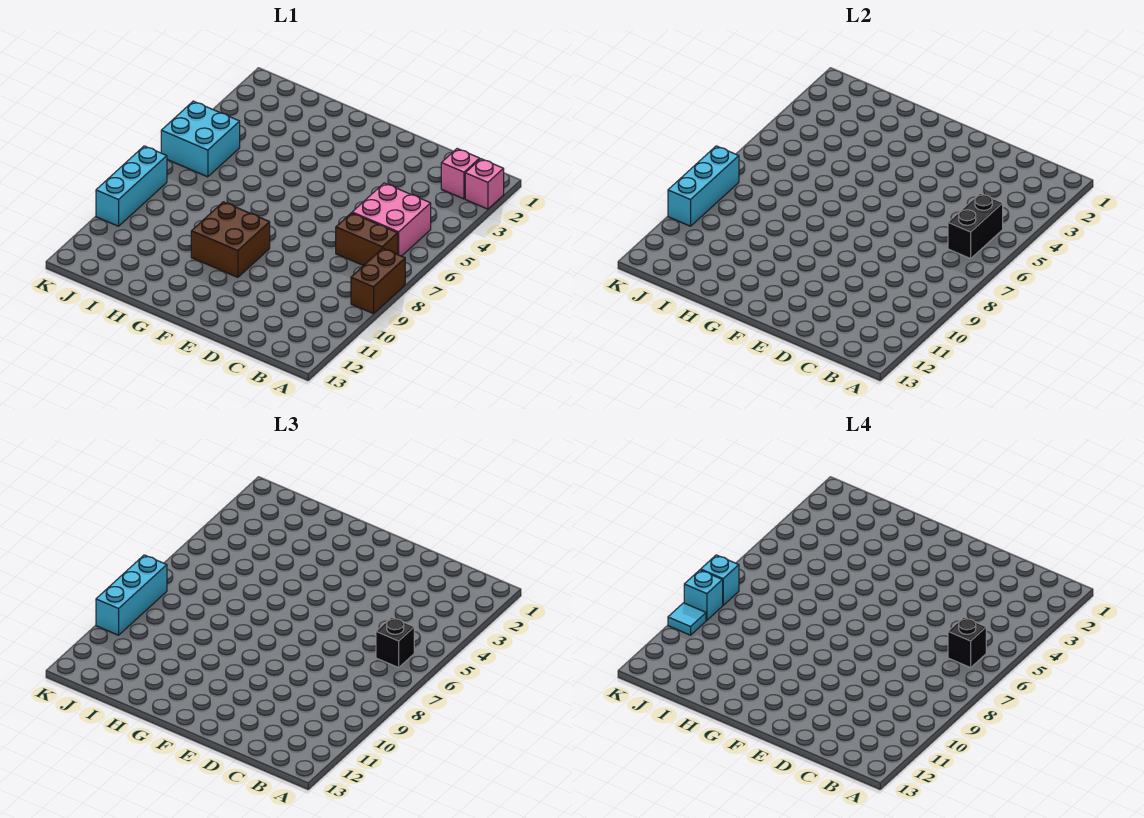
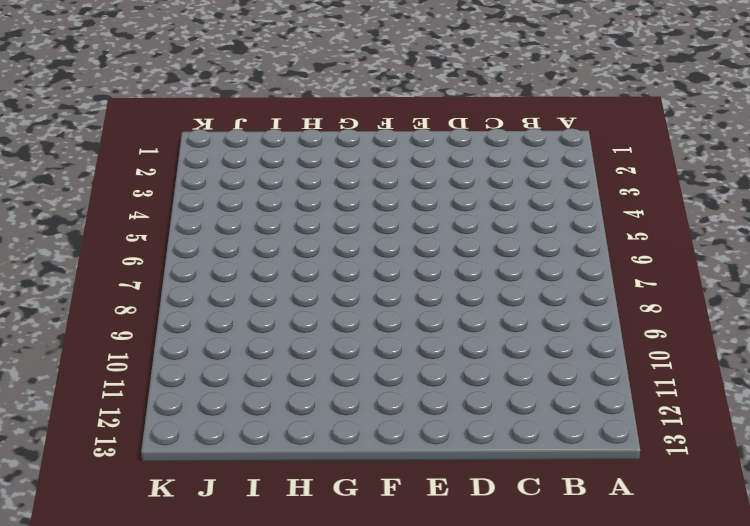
none -> pink brick A2 level 1
none -> brown brick A8:A9 level 1
none -> pink brick B2 level 1

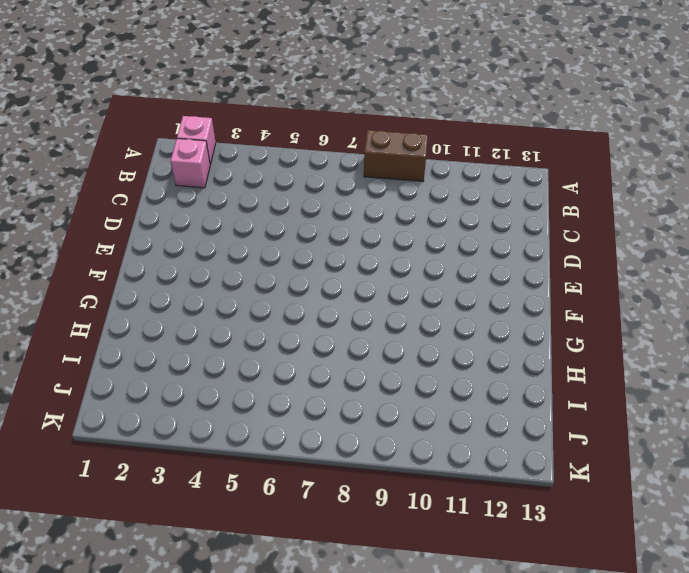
none -> pink brick B5:C6 level 1
none -> brown brick B7:C7 level 1
none -> brown brick F9:G10 level 1

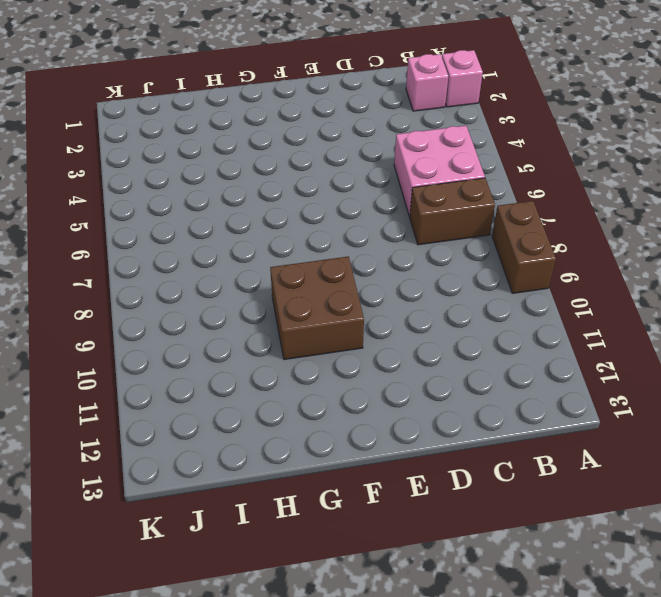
none -> cyan brick J5:K6 level 1
none -> cyan brick K8:K10 level 1
none -> black brick B5:B6 level 2

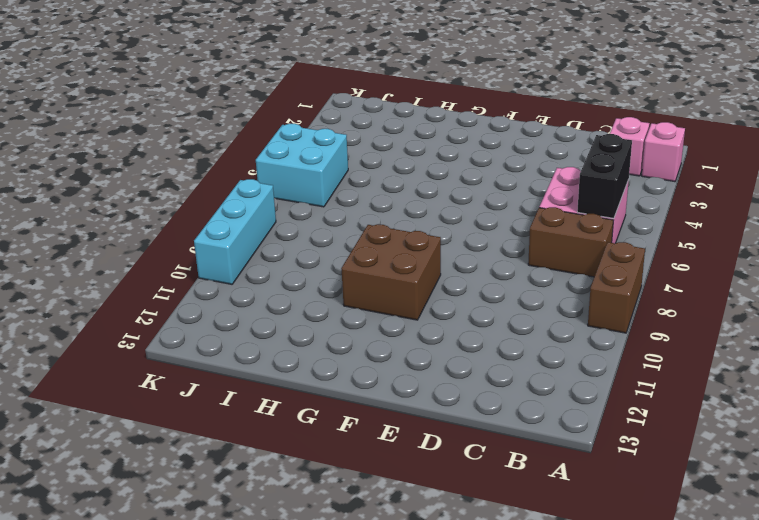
none -> cyan brick K8:K10 level 2
none -> black brick B6 level 3
none -> cyan brick K8:K10 level 3

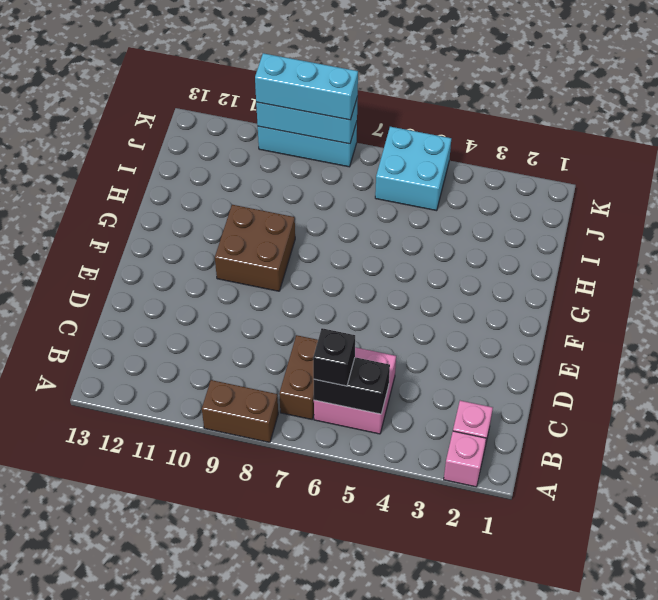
none -> black brick B6 level 4
none -> cyan brick K8 level 4
none -> cyan brick K9 level 4

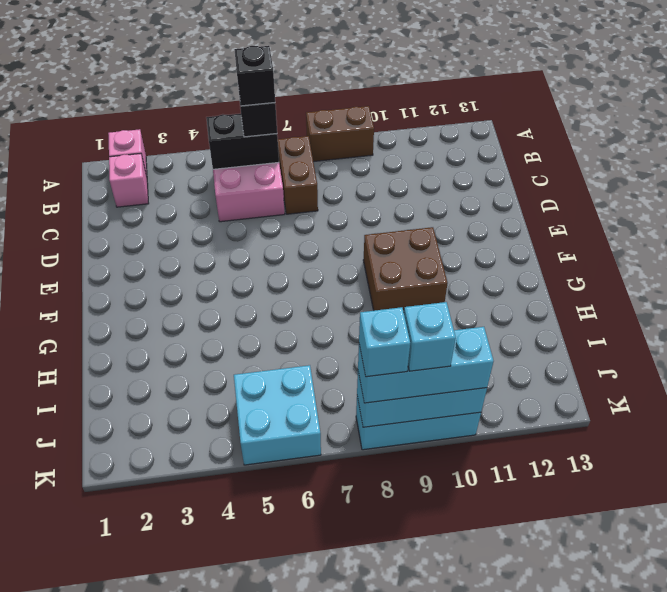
none -> cyan tile K10 level 4

